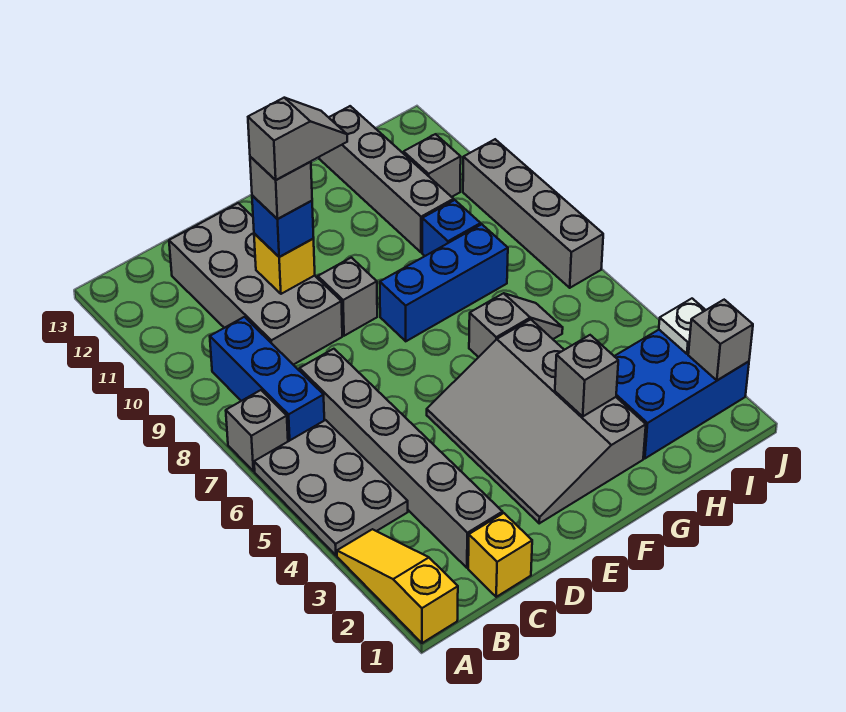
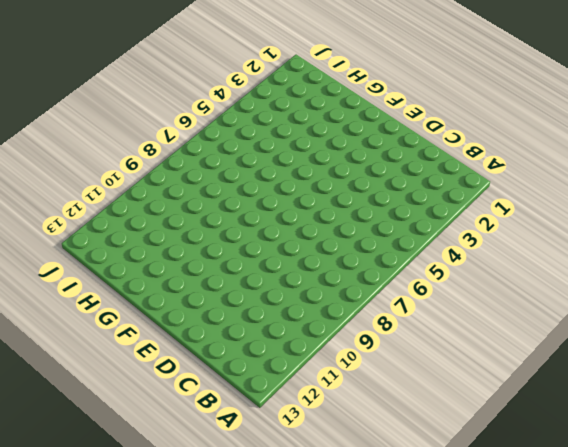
none -> yellow slope A1:A3 level 1 top 1
none -> grey plate A4:B6 level 1
none -> grey brick A7 level 1

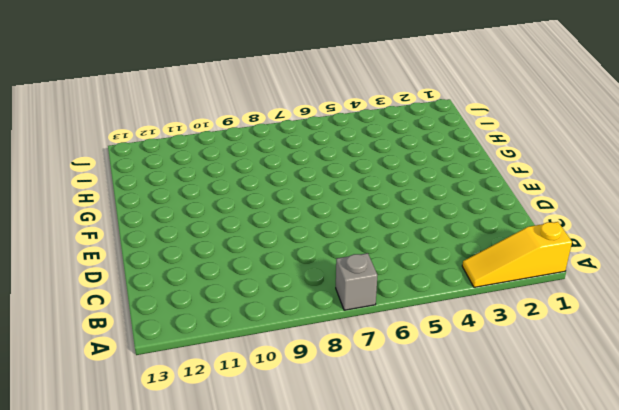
none -> grey plate A4:B6 level 1
none -> blue brick B7:B9 level 1
none -> yellow brick C1 level 1

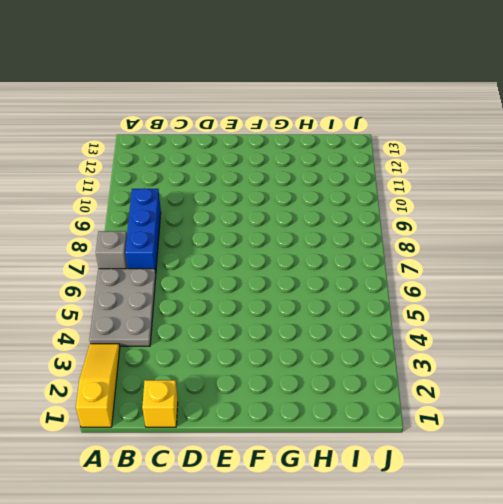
none -> grey brick C2:C7 level 1
none -> grey brick C9:D12 level 1
none -> grey slope E2:G5 level 1 top G

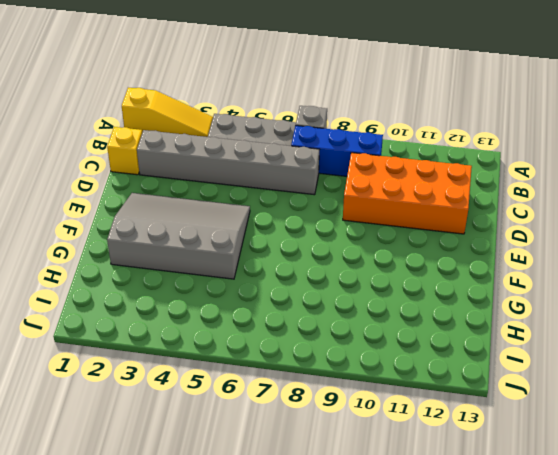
orange brick C9:D12 level 1 -> grey brick C9:D12 level 1
none -> grey brick E9 level 1
none -> blue brick F8:H8 level 1
none -> grey slope G6:H6 level 1 top G

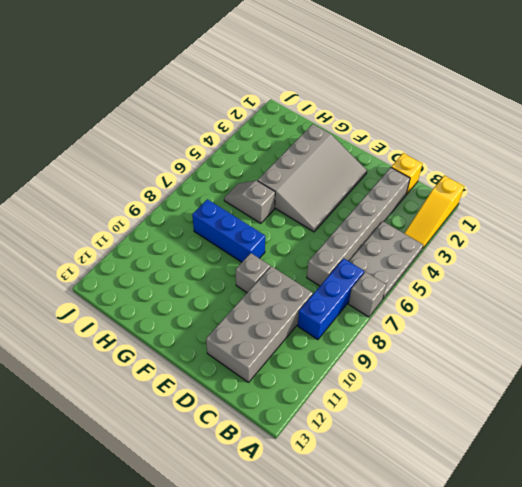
none -> blue brick H2:J3 level 1
none -> blue brick H9 level 1
none -> grey brick H10:H13 level 1

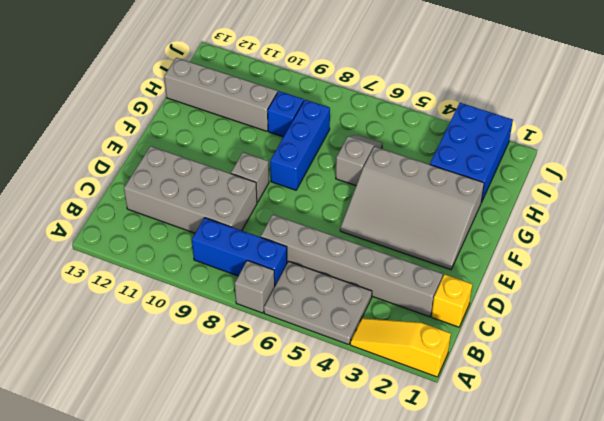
none -> grey brick I11 level 1
none -> grey brick J7:J10 level 1
none -> yellow brick D10 level 2

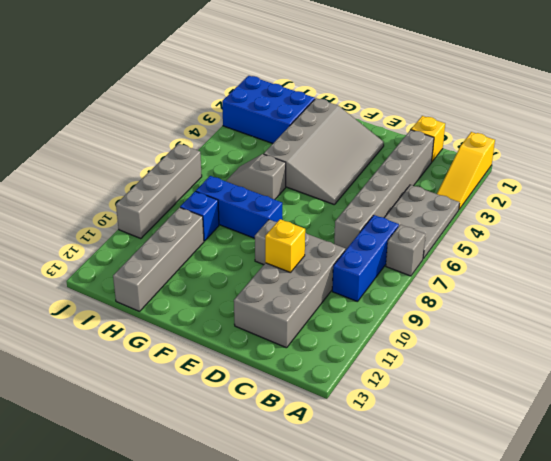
none -> grey brick I11 level 1
none -> grey brick G3 level 2
none -> grey brick J2 level 2

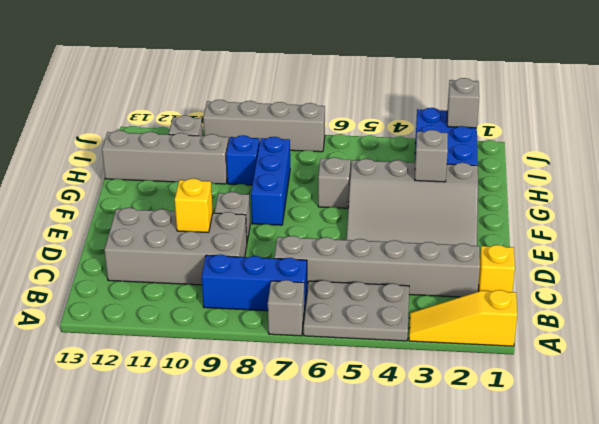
none -> white plate J3 level 2
none -> blue brick D10 level 3
none -> grey brick D10 level 4

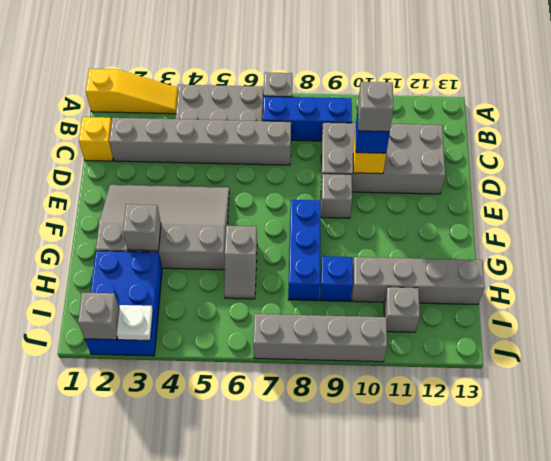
none -> grey slope D10:E10 level 5 top D

